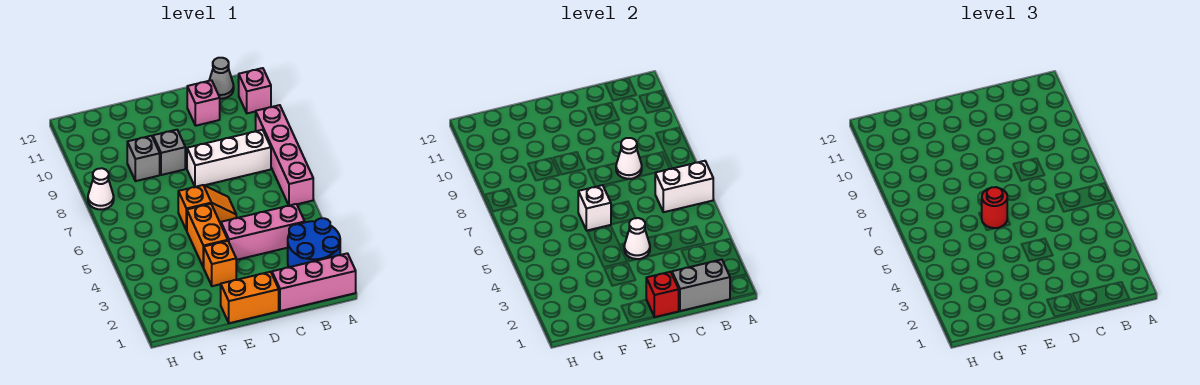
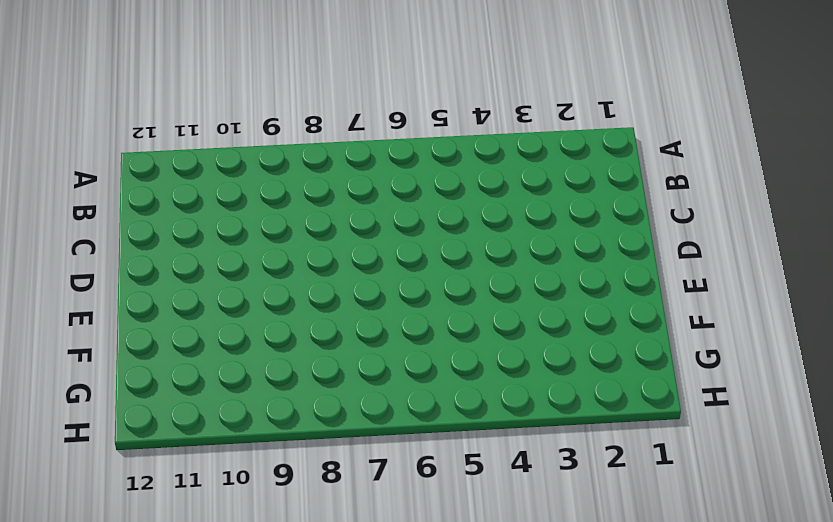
none -> pink brick A1:C1 level 1
none -> blue round brick A2:B3 level 1
none -> pink brick A6:A9 level 1

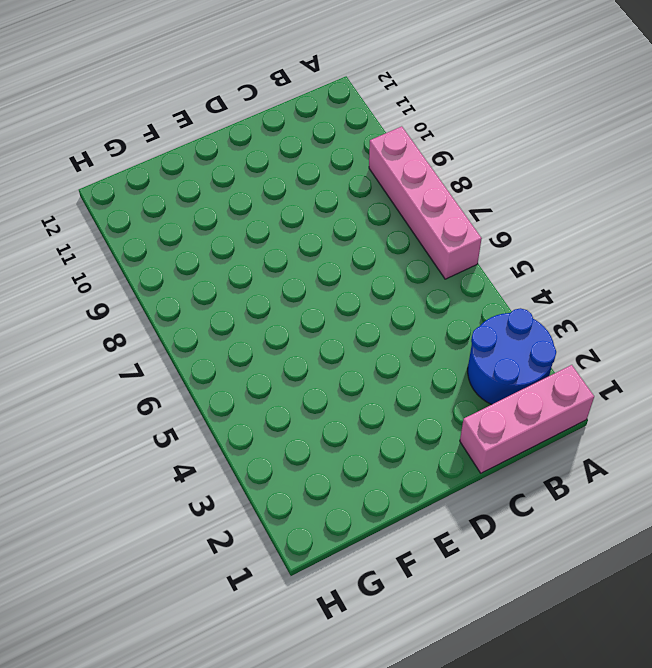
none -> pink brick A11 level 1
none -> pink brick B4:D4 level 1
none -> white brick B8:D8 level 1

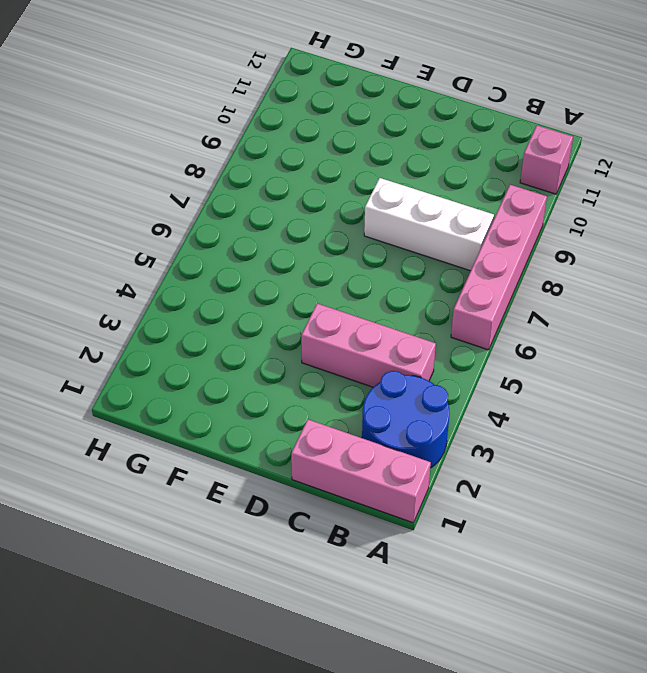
none -> grey cone B12 level 1
none -> pink brick C11 level 1
none -> orange brick D1:E1 level 1

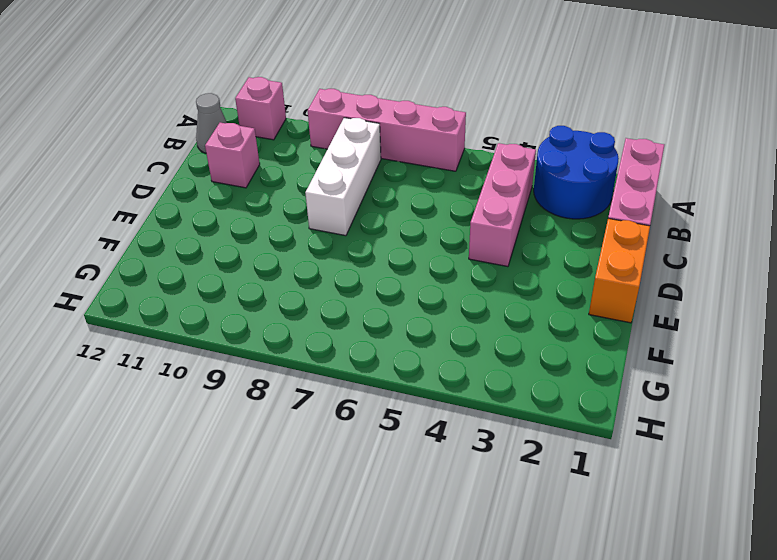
none -> orange slope D6:E6 level 1 top E
none -> orange brick E3 level 1
none -> orange brick E4:E5 level 1

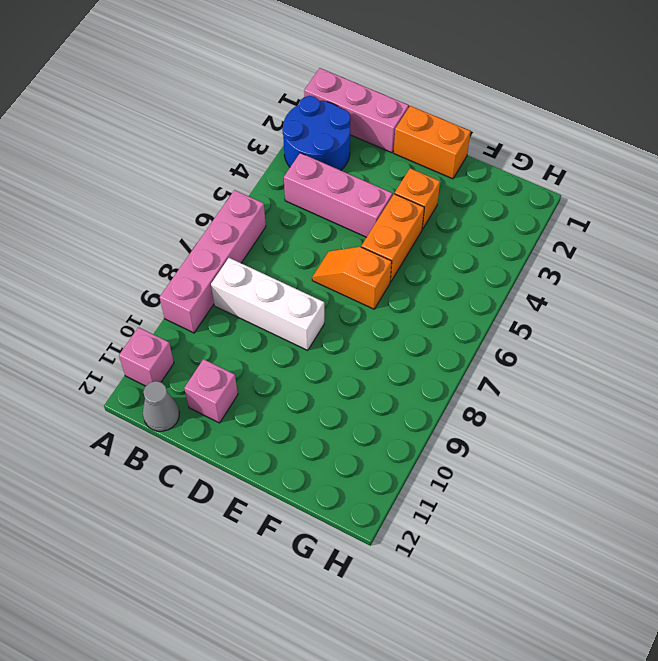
none -> grey brick E9 level 1
none -> grey brick F9 level 1
none -> white cone H8 level 1

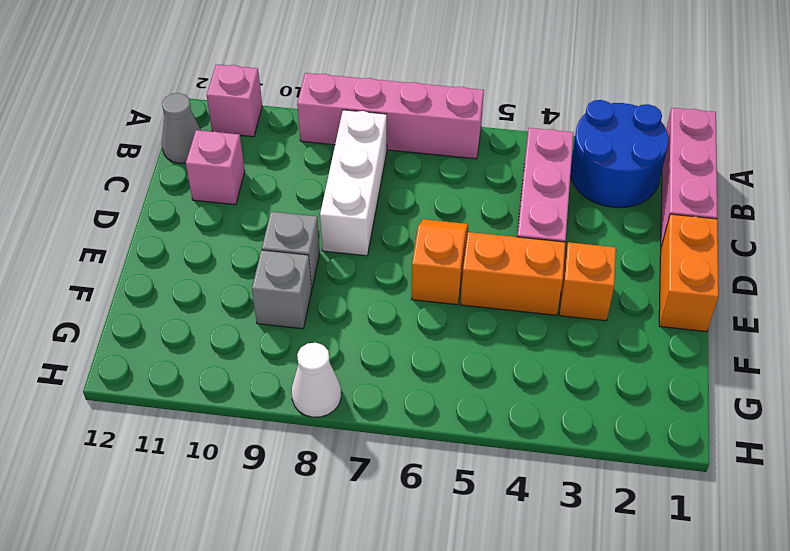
none -> white brick A6:B6 level 2
none -> grey brick B1:C1 level 2
none -> white cone C8 level 2

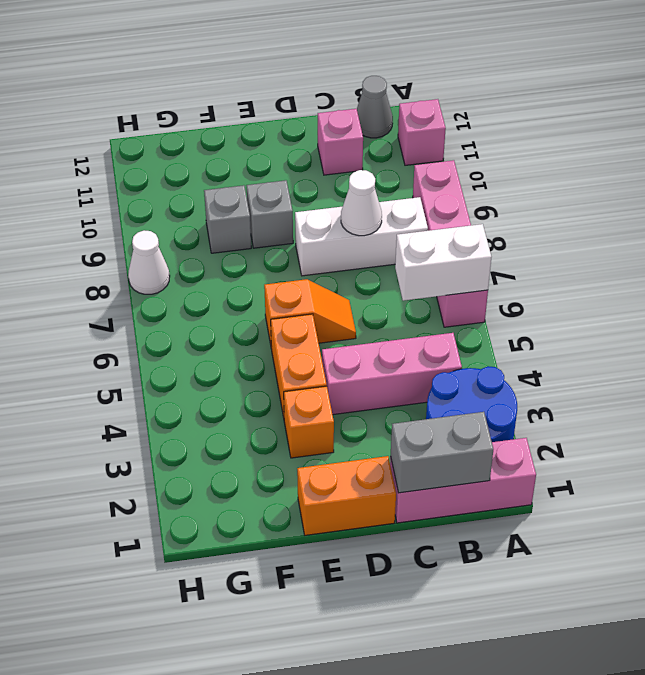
none -> red brick D1 level 2
none -> white cone D4 level 2
none -> white brick E6 level 2

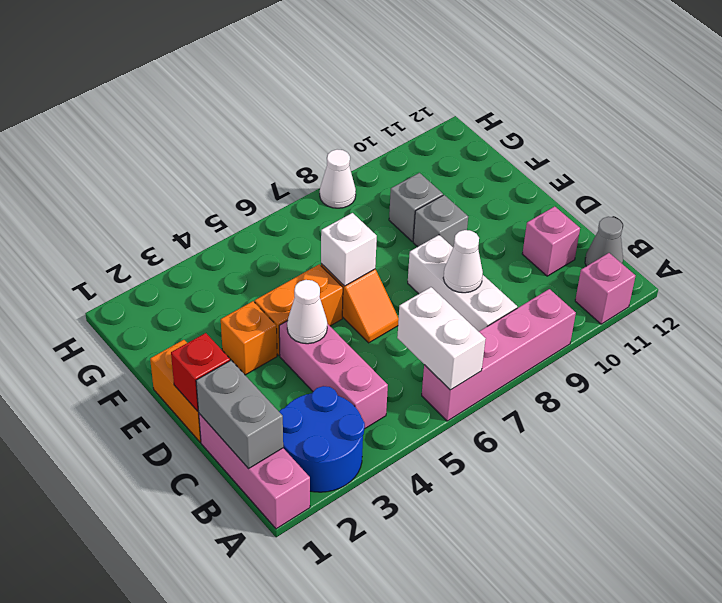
none -> red round brick E6 level 3

